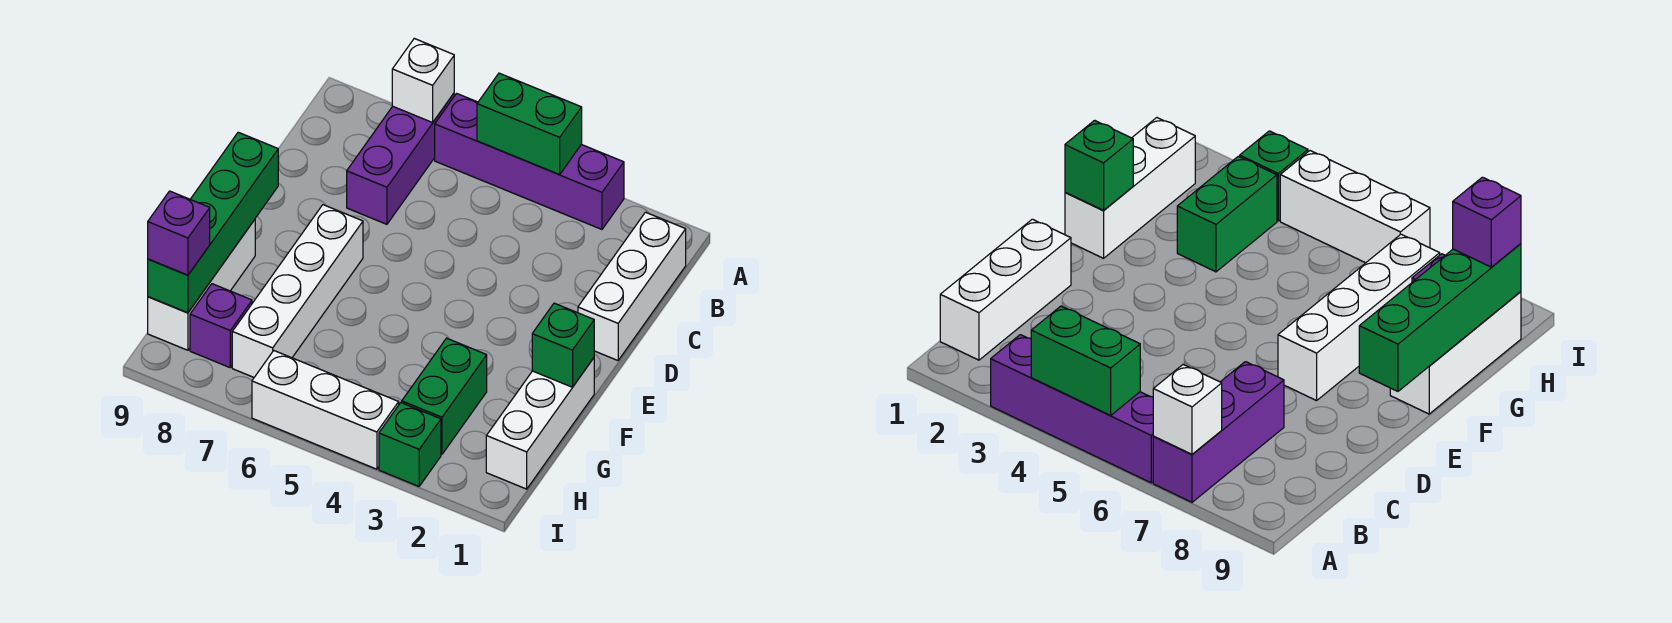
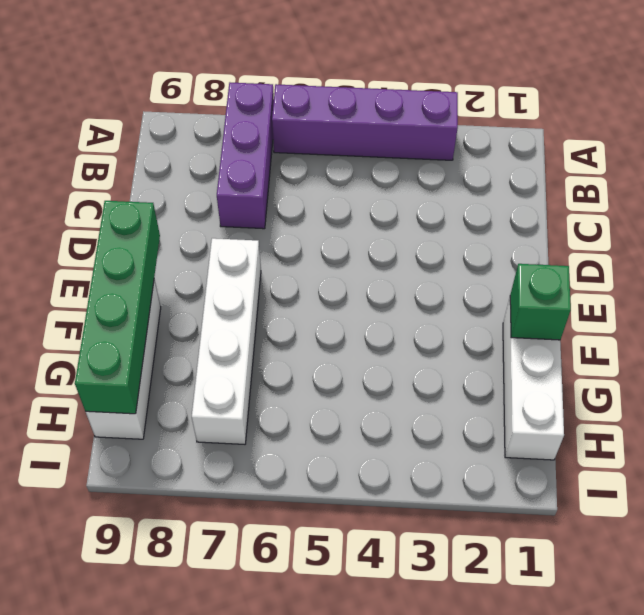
none -> white brick B1:D1 level 1
none -> green brick G3:H3 level 1
none -> purple brick H8 level 1

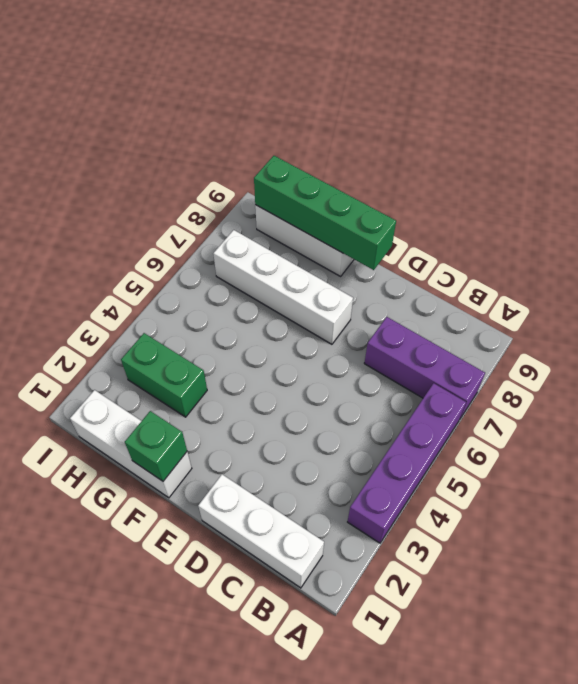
none -> purple brick H8 level 1
none -> green brick I3 level 1
none -> white brick I4:I6 level 1

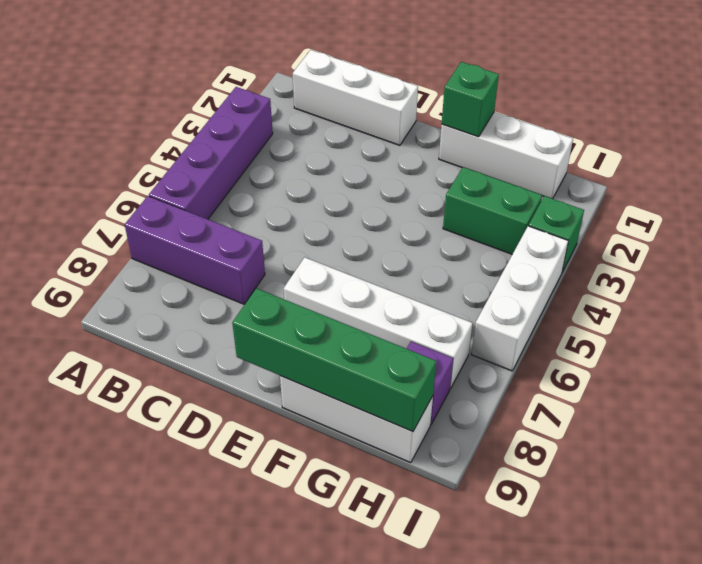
none -> green brick A4:A5 level 2
none -> white brick A7 level 2
none -> purple brick H9 level 3

